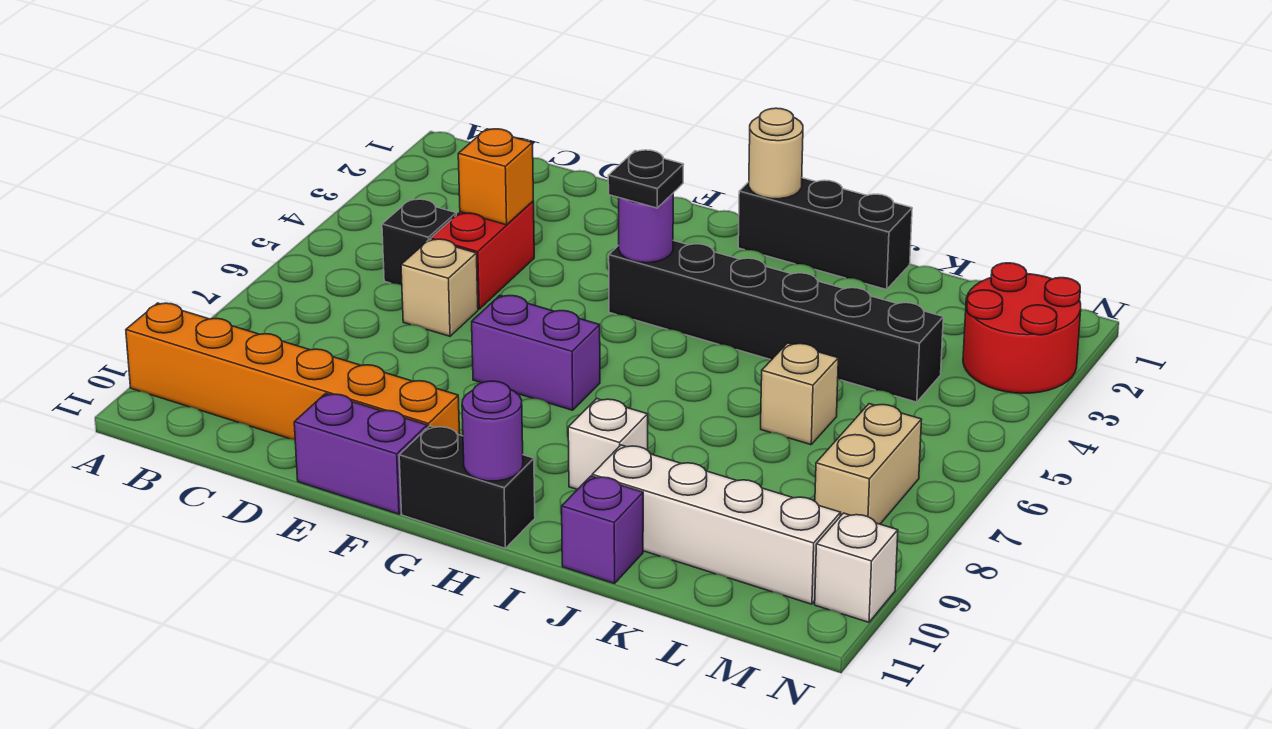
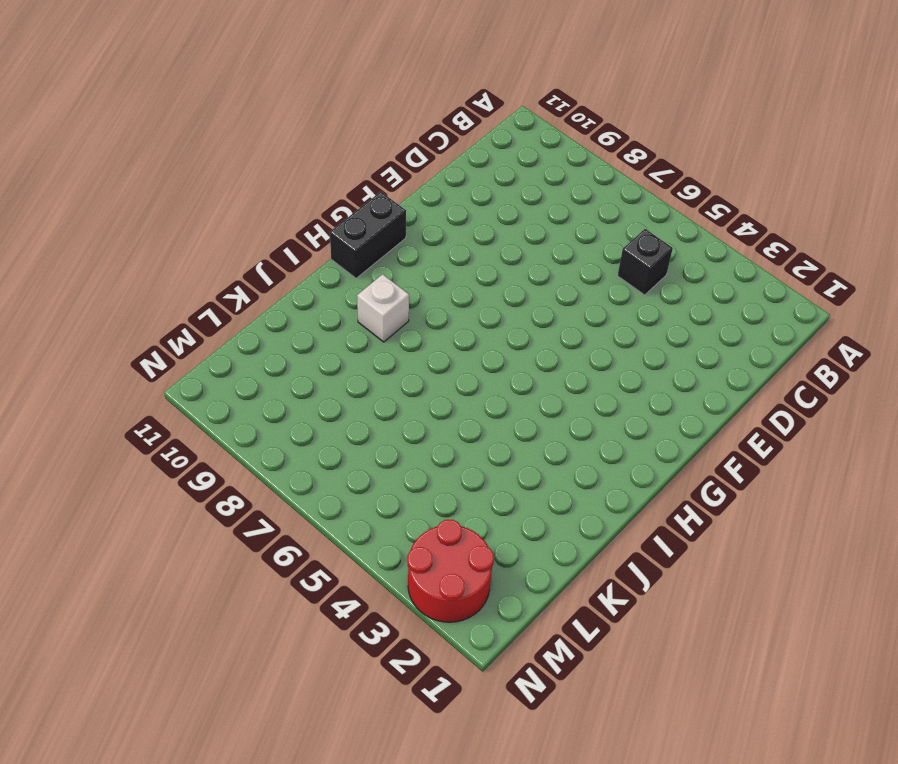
none -> orange brick A10:F10 level 1
none -> red brick D4:D5 level 1
none -> tan brick D6 level 1

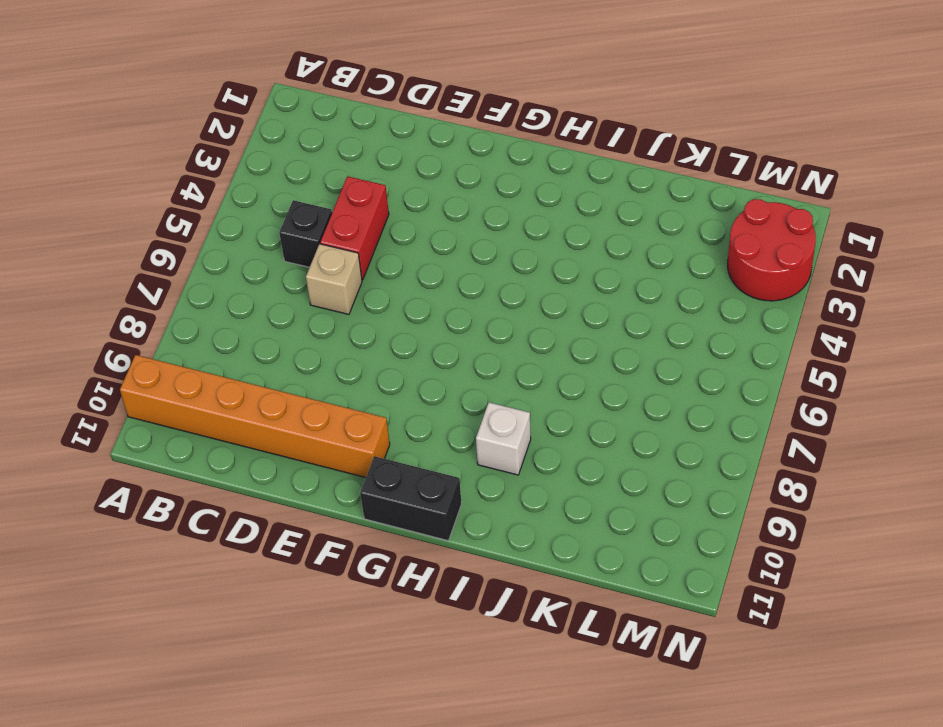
none -> purple brick E11:F11 level 1
none -> purple brick F7:G7 level 1
none -> black brick G4:L4 level 1

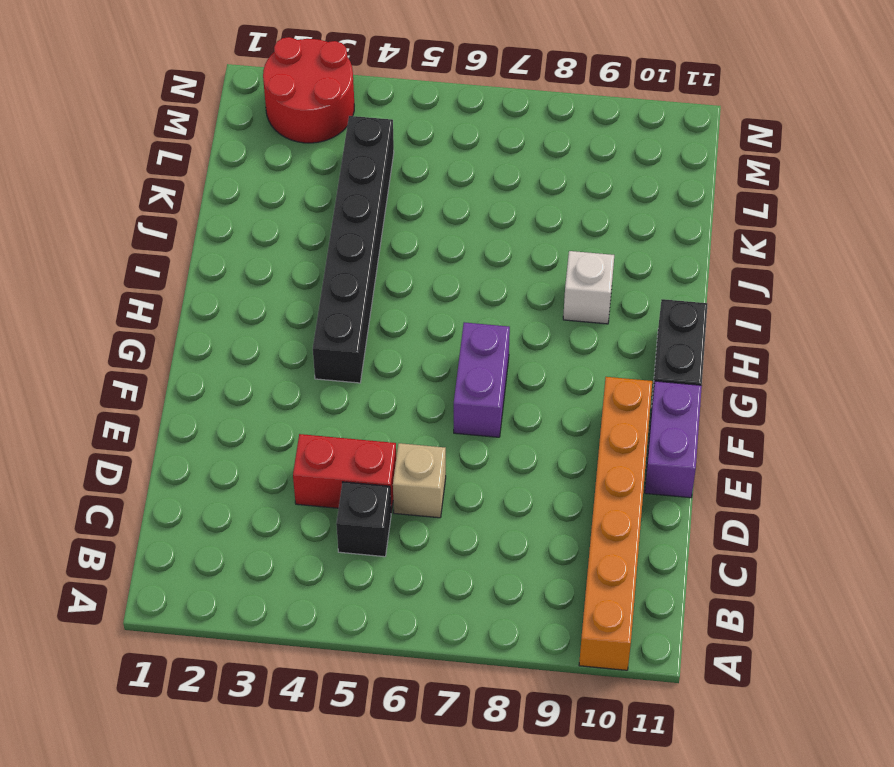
none -> black brick H1:J1 level 1
none -> white brick J10:M10 level 1
none -> purple brick J11 level 1

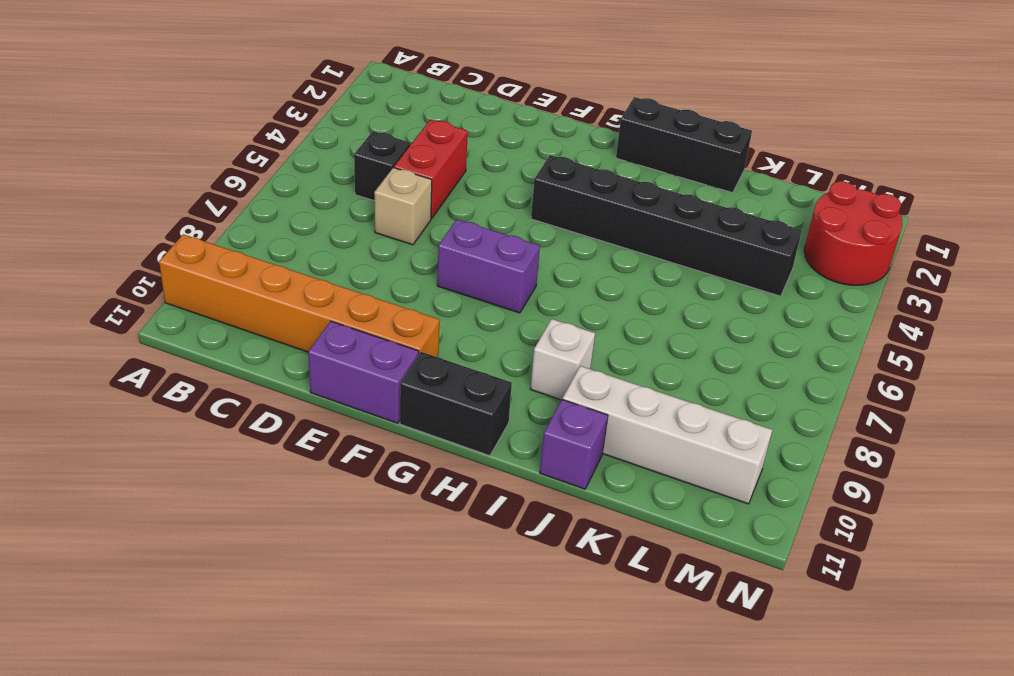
none -> tan brick K6 level 1
none -> tan brick M7:M8 level 1
none -> white brick N10 level 1

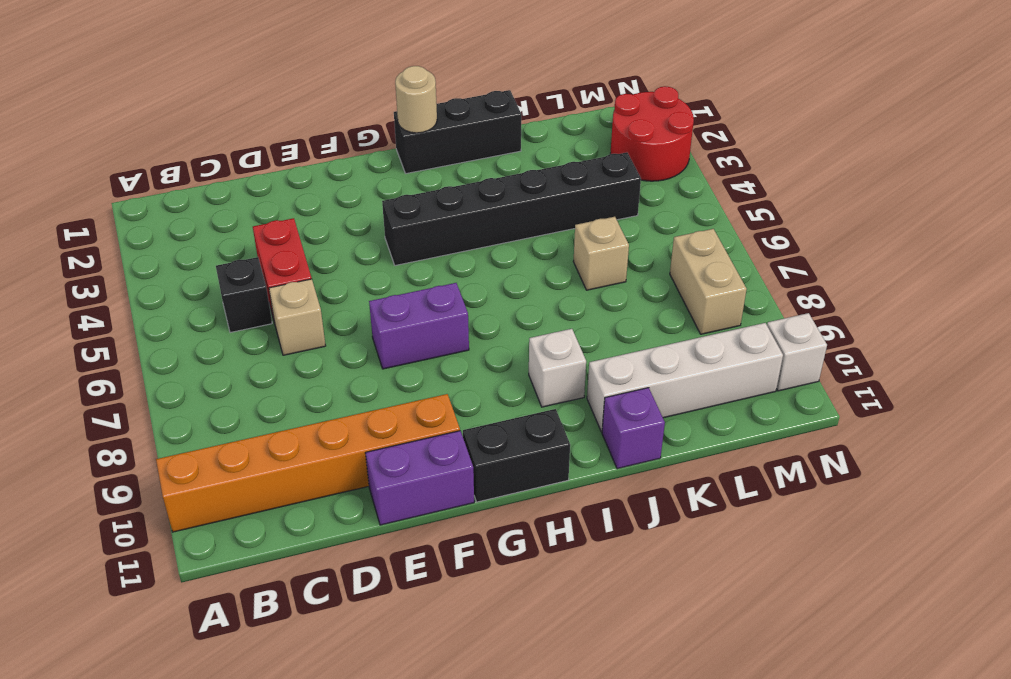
none -> orange brick D4 level 2
none -> purple round brick G4 level 2
none -> purple round brick H11 level 2

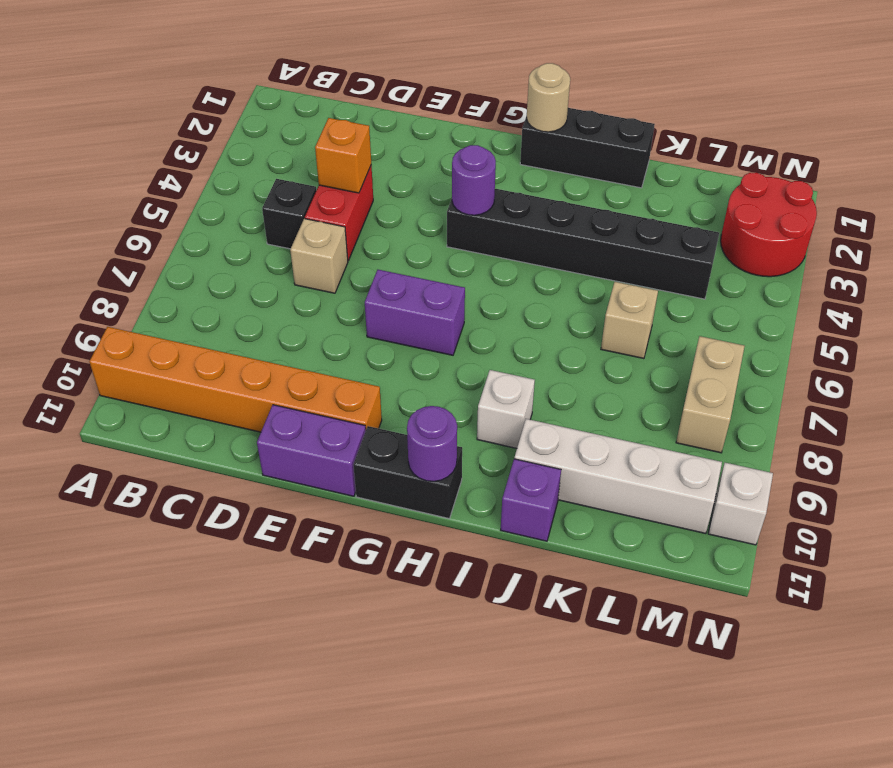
none -> black plate G4 level 3

